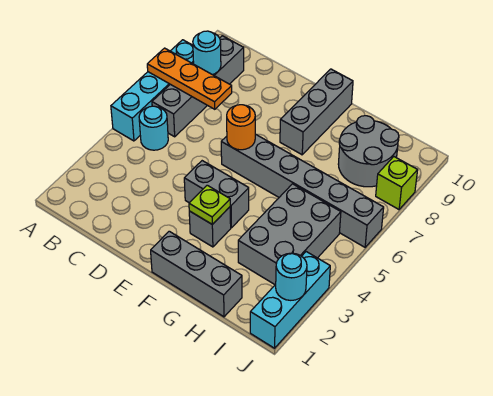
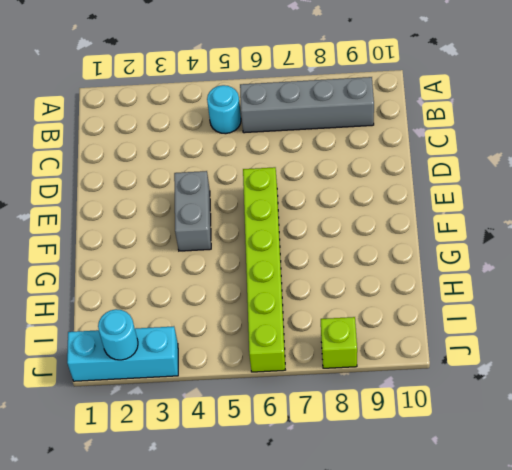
lime brick E6:J6 level 1 -> grey brick E6:J6 level 1
none -> cyan brick A5:A8 level 1
none -> grey brick F1:H1 level 1
none -> grey brick F3 level 1

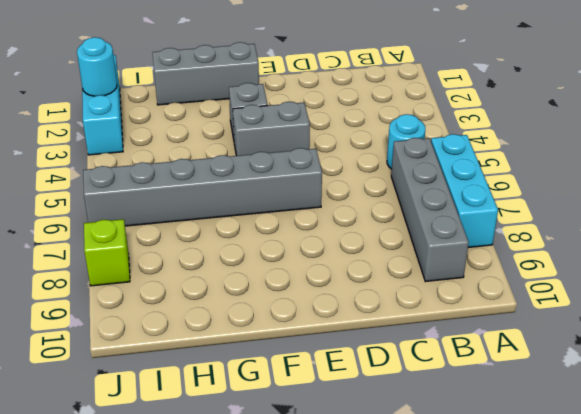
cyan brick A6:A8 level 1 -> cyan brick A5:A8 level 1
none -> grey brick F8:F10 level 1
none -> grey brick H3:I5 level 1
none -> grey round brick H8:I9 level 1

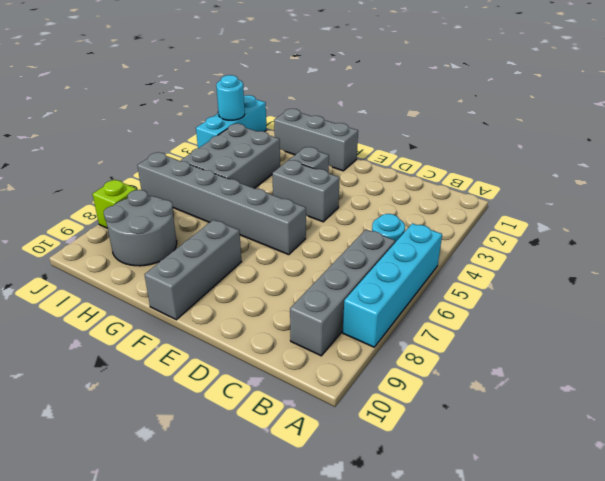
none -> orange plate A7:C7 level 2
none -> cyan round brick B8 level 2
none -> orange round brick E6 level 2

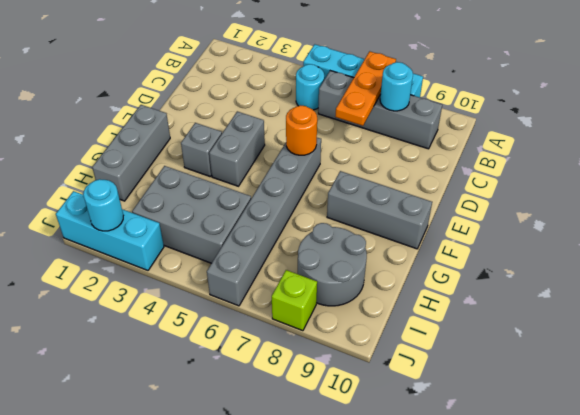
none -> lime plate F3 level 2

